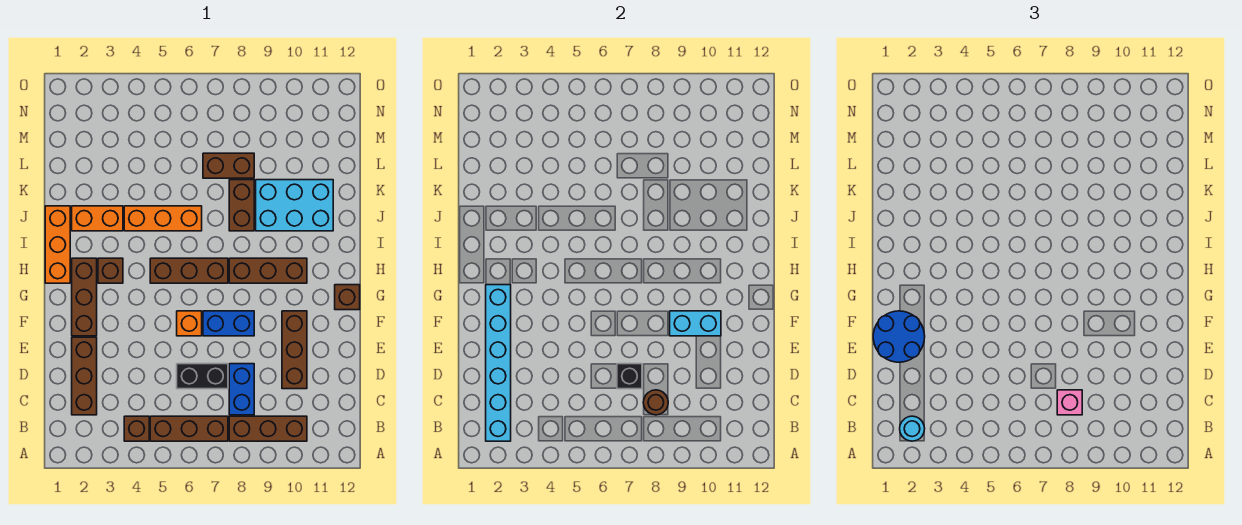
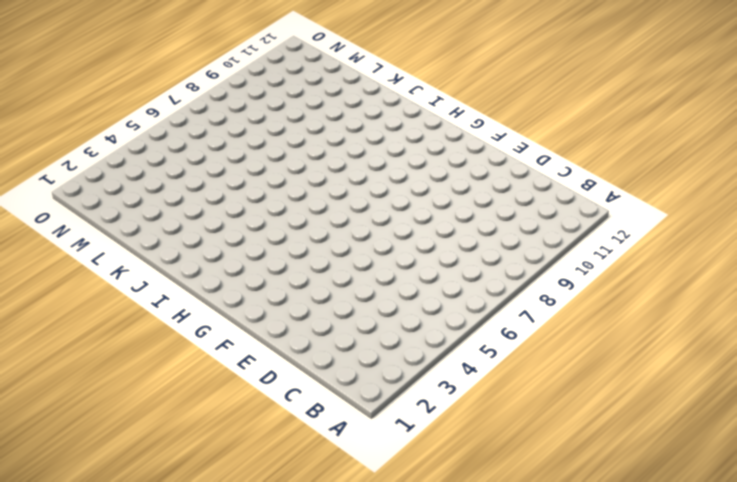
none -> brown brick B4 level 1
none -> brown brick B5:B7 level 1
none -> brown brick B8:B10 level 1

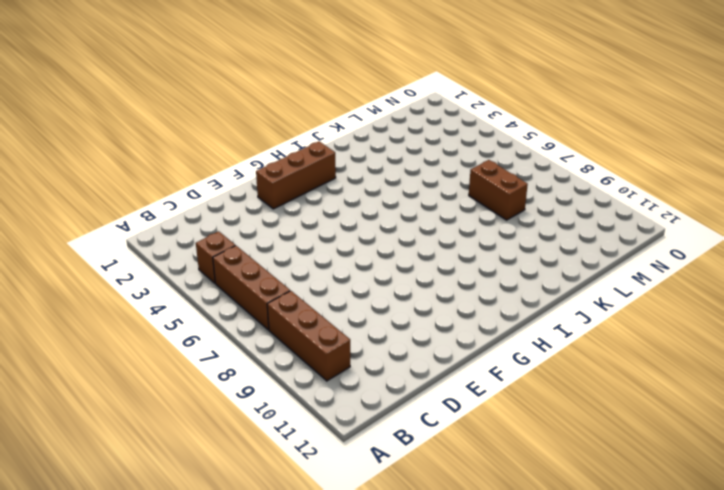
none -> brown brick C2:E2 level 1
none -> blue brick C8:D8 level 1
none -> black brick D6:D7 level 1

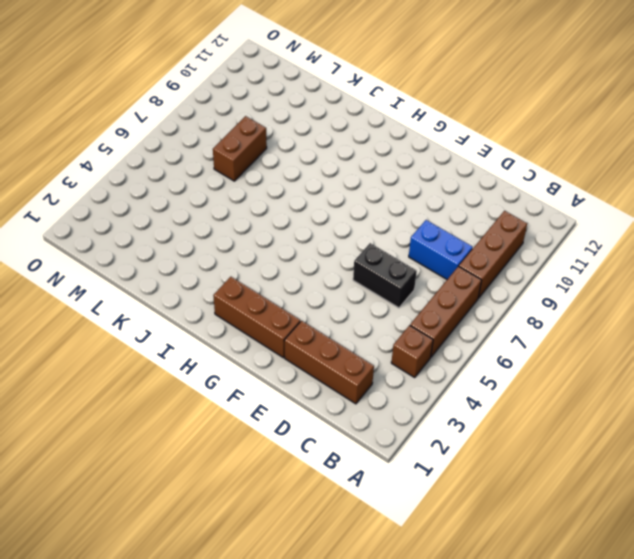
black brick D6:E6 level 1 -> black brick D6:D7 level 1
none -> brown brick D10:F10 level 1
none -> orange brick F6 level 1
none -> blue brick F7:F8 level 1

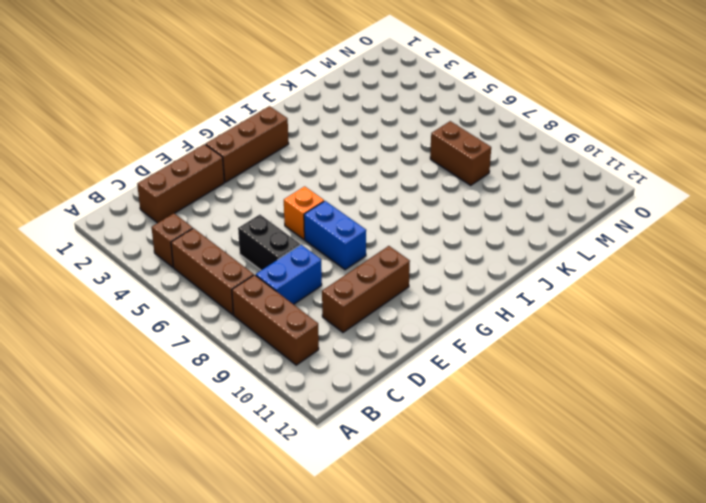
none -> brown brick G12 level 1
none -> orange brick H1:J1 level 1
none -> brown brick H3 level 1

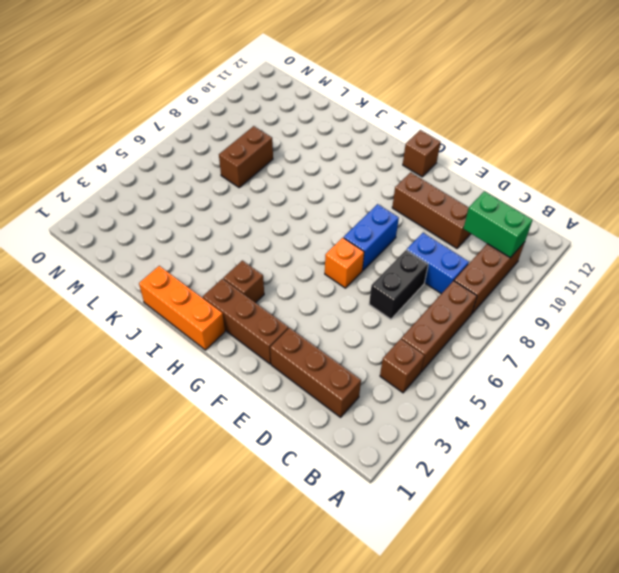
green brick B10:C10 level 2 -> none
none -> brown brick H5:H7 level 1
none -> brown brick H8:H10 level 1
none -> orange brick J2:J3 level 1

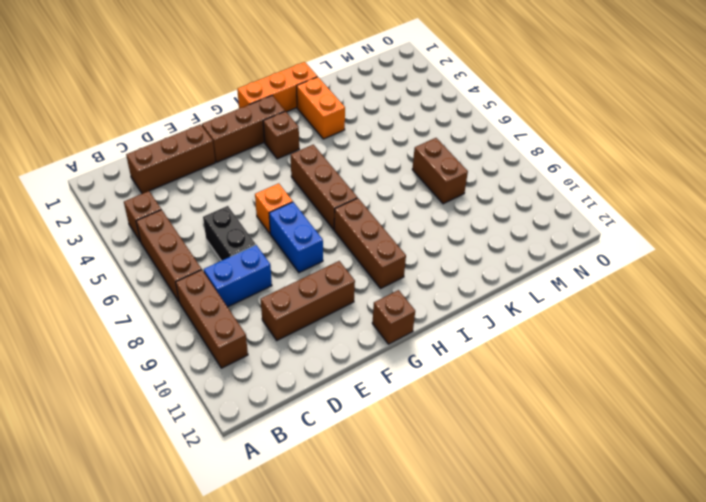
none -> orange brick J4:J6 level 1
none -> brown brick J8:K8 level 1
none -> cyan brick J9:K11 level 1

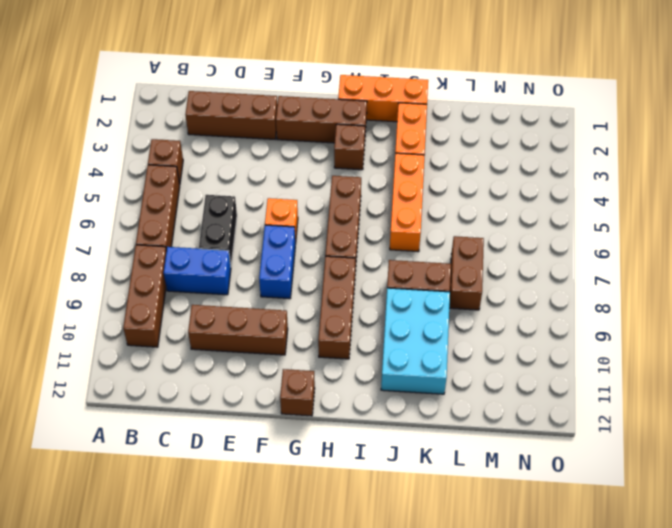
none -> cyan brick B2:G2 level 2
none -> brown round brick C8 level 2
none -> black brick D7 level 2

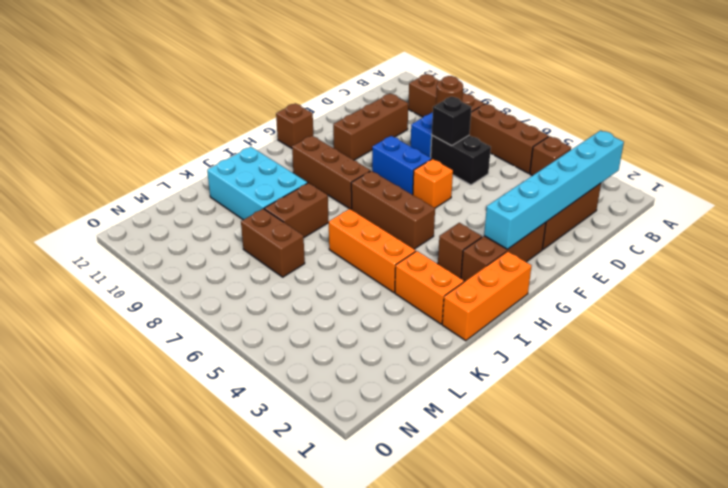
none -> cyan brick F9:F10 level 2
none -> cyan round brick B2 level 3
none -> pink brick C8 level 3

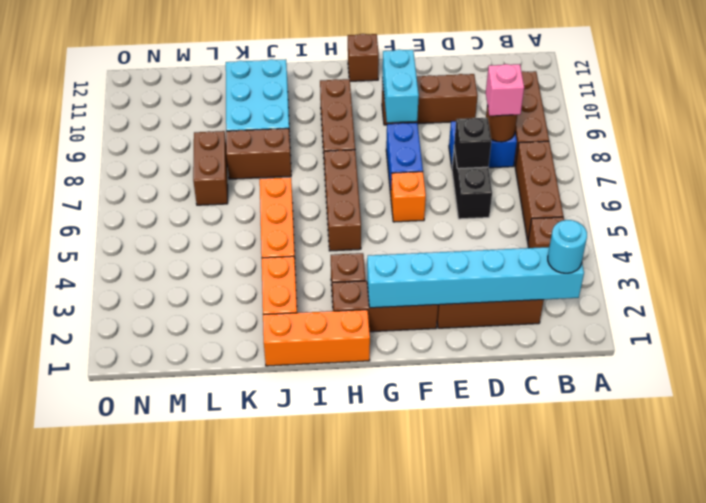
none -> blue round brick E1:F2 level 3

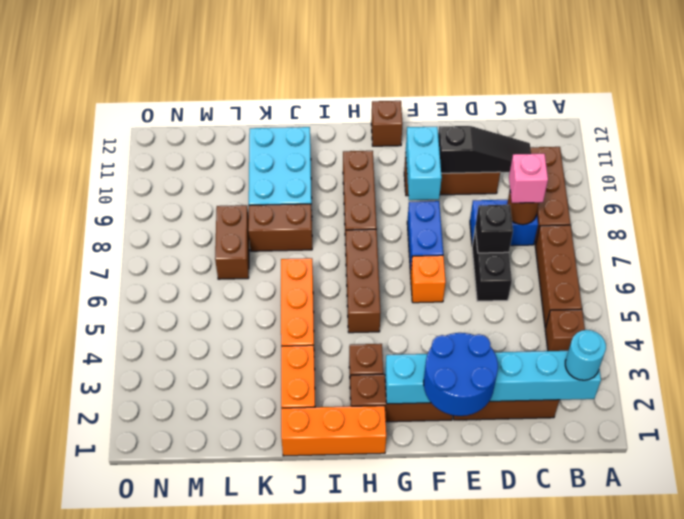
black slope C10:E10 level 2 top E -> none

